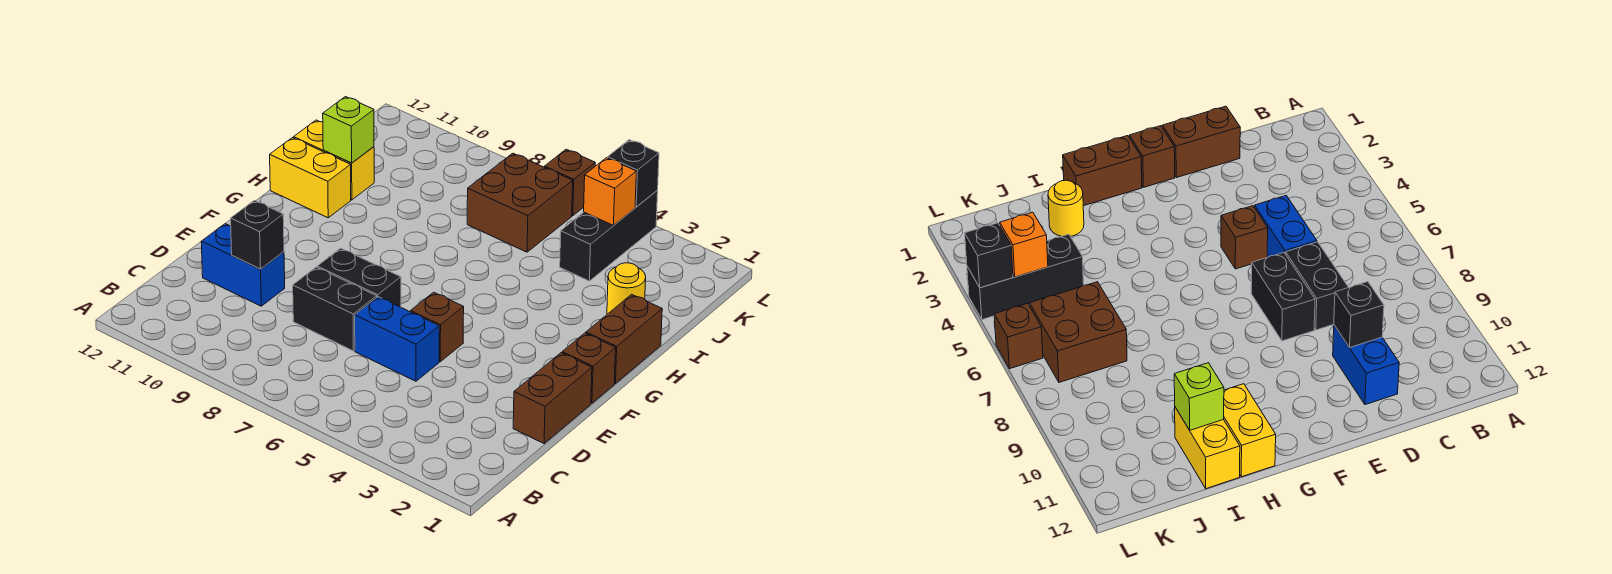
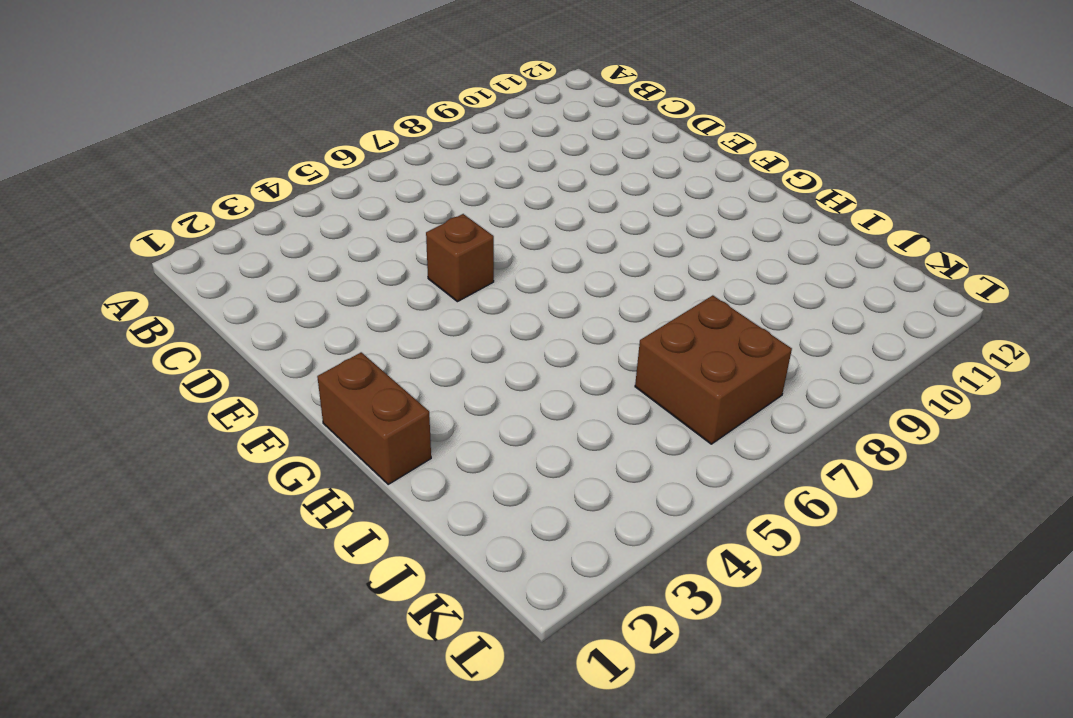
none -> brown brick D1:E1 level 1
none -> blue brick D5:D6 level 1
none -> black brick D7:D8 level 1

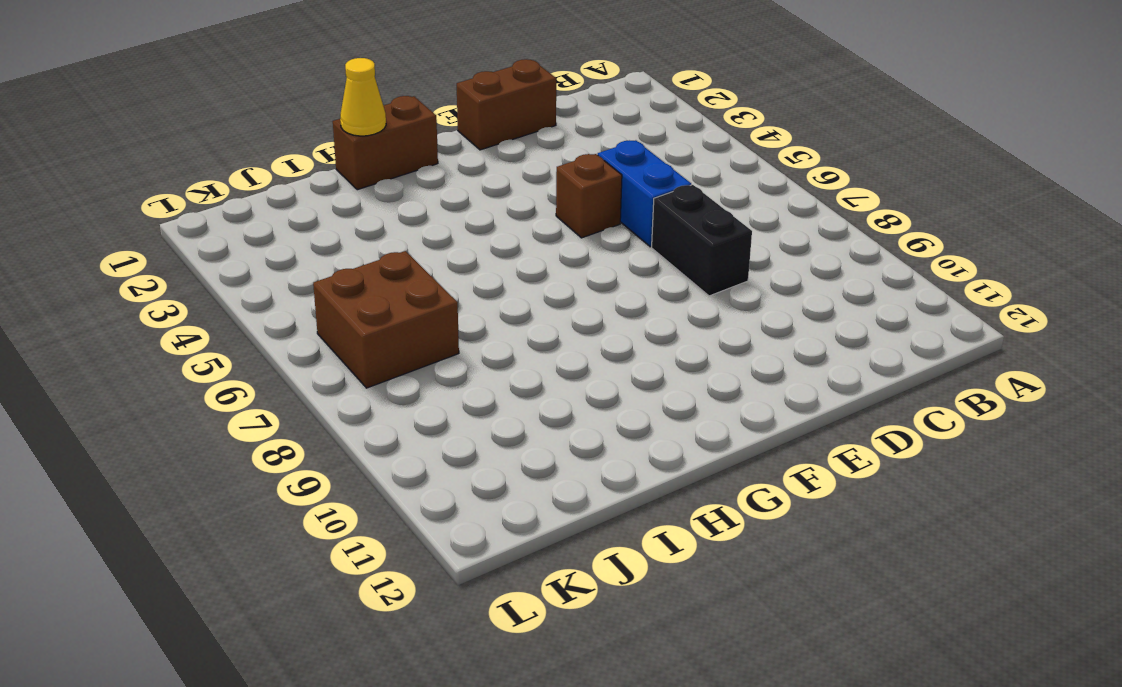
yellow cone H1 level 2 -> none
none -> blue brick D10:D11 level 1
none -> black brick E7:E8 level 1
none -> brown brick F1 level 1

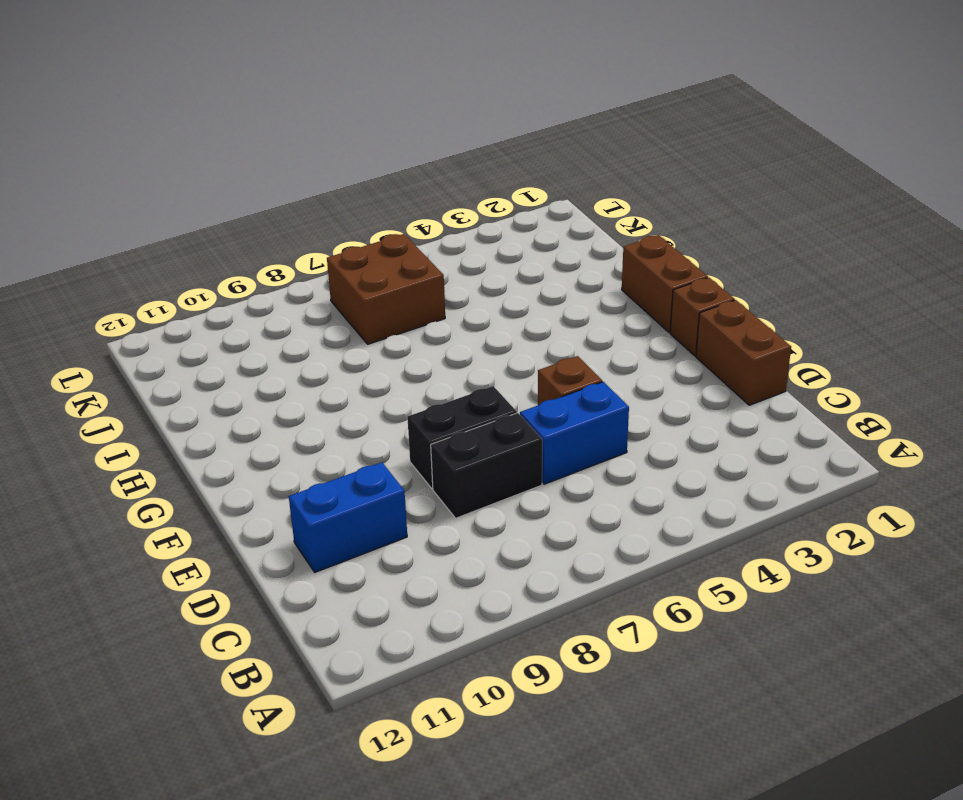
none -> yellow brick H11:H12 level 1
none -> yellow round brick I2 level 1
none -> yellow brick I11:I12 level 1

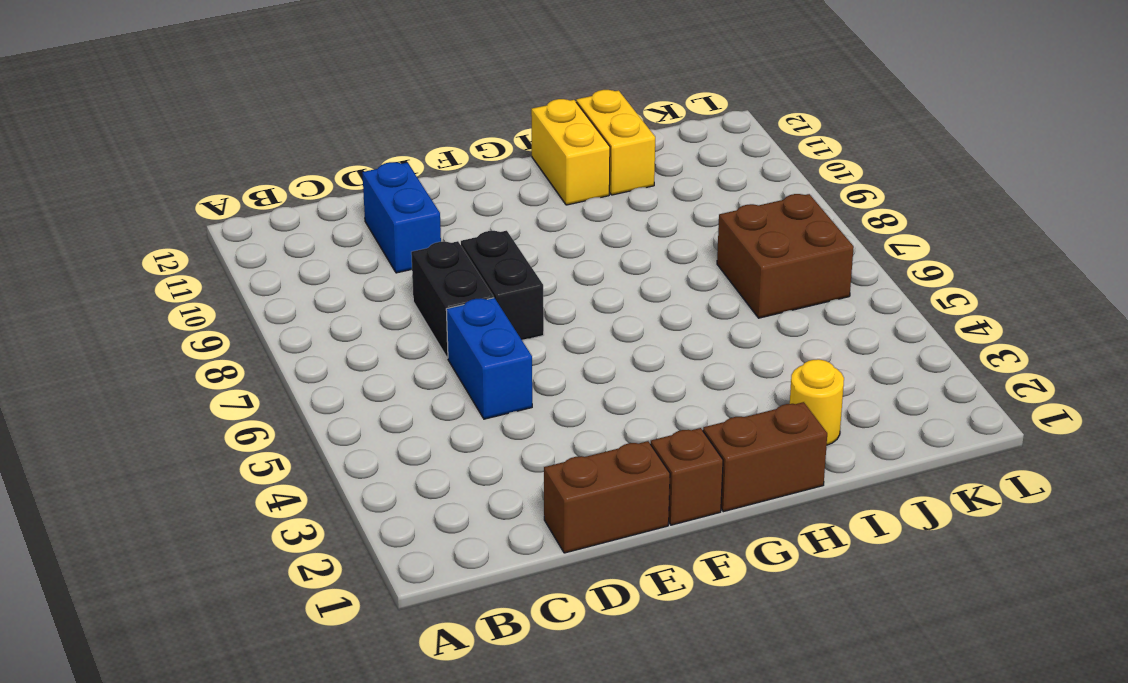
none -> brown brick E5 level 1
none -> black brick J4:L4 level 1
none -> brown brick L6 level 1

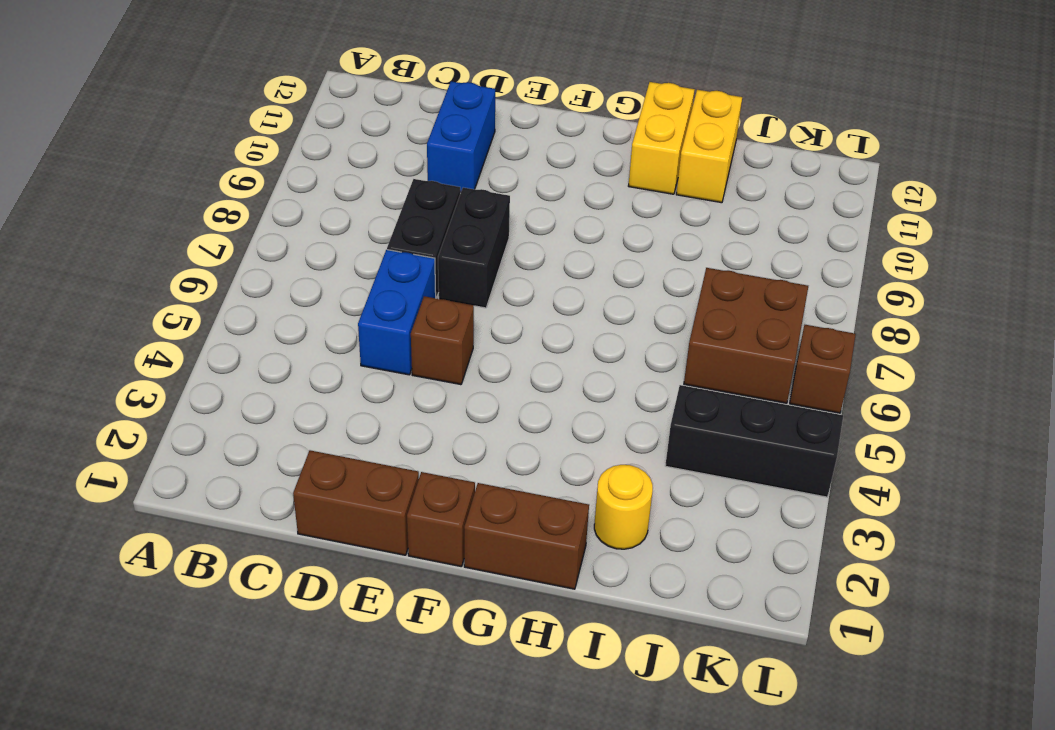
none -> black brick D10 level 2
none -> lime brick I11 level 2
none -> orange brick K4 level 2

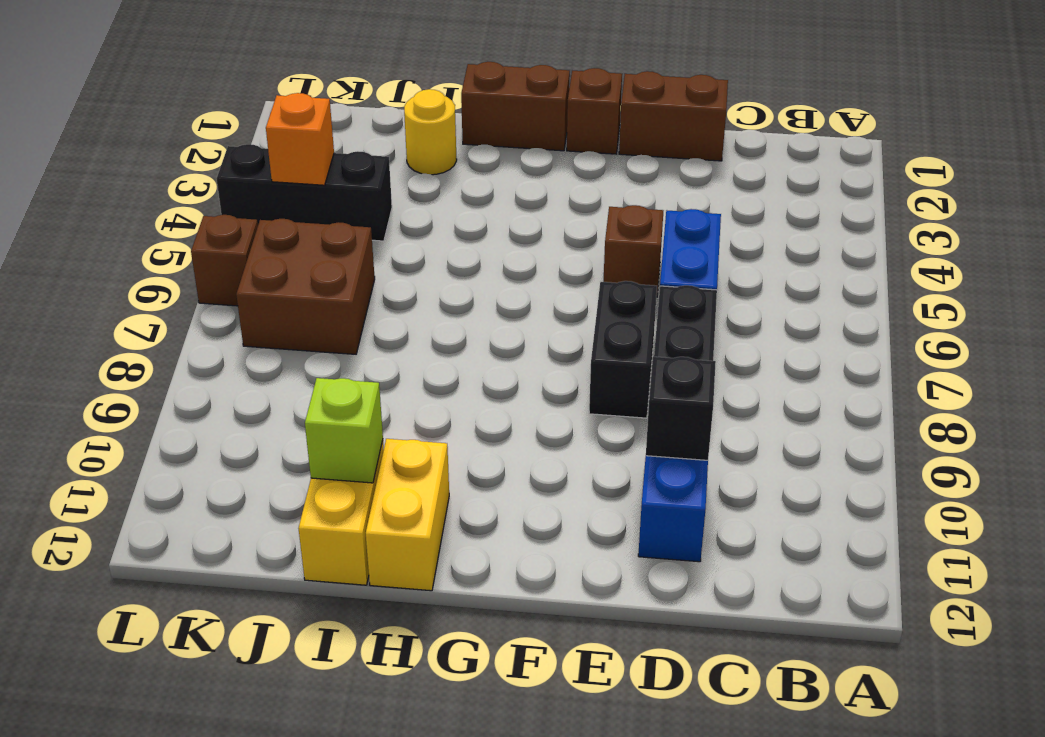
none -> black brick L4 level 2

